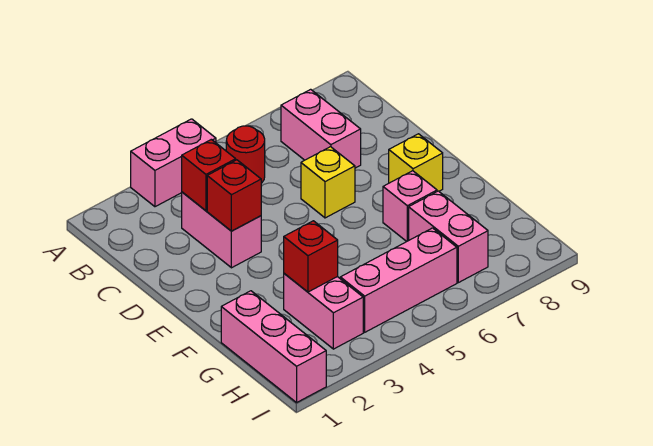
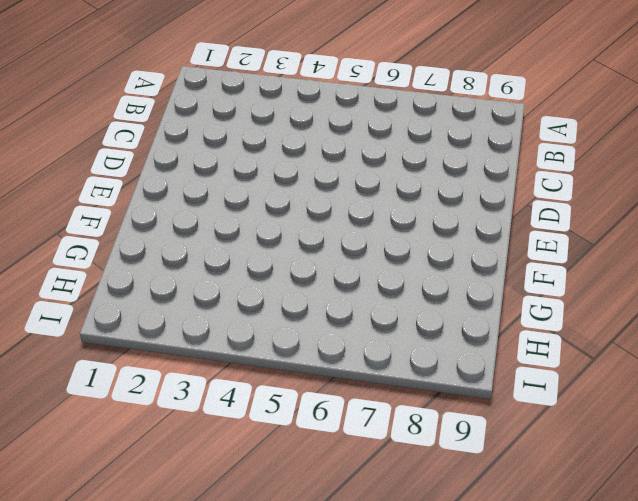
none -> pink brick A3:A4 level 1
none -> red round brick B5 level 1
none -> pink brick B7:C7 level 1

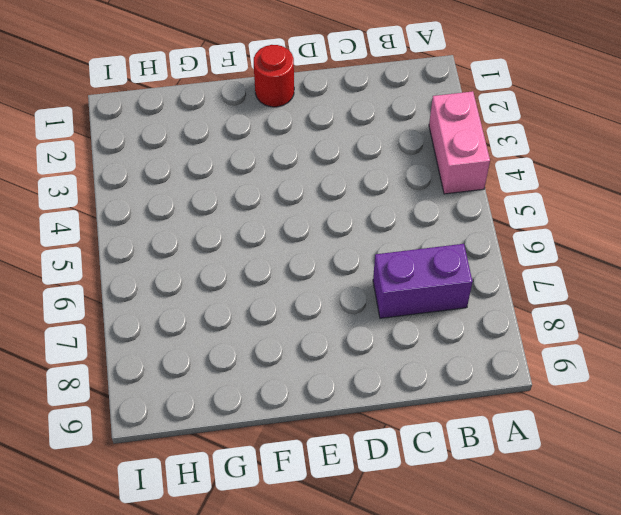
purple brick B7:C7 level 1 -> pink brick B7:C7 level 1
red round brick E1 level 1 -> red round brick B5 level 1
none -> pink brick C3:D3 level 1
none -> yellow brick D6 level 1
none -> yellow brick E8 level 1

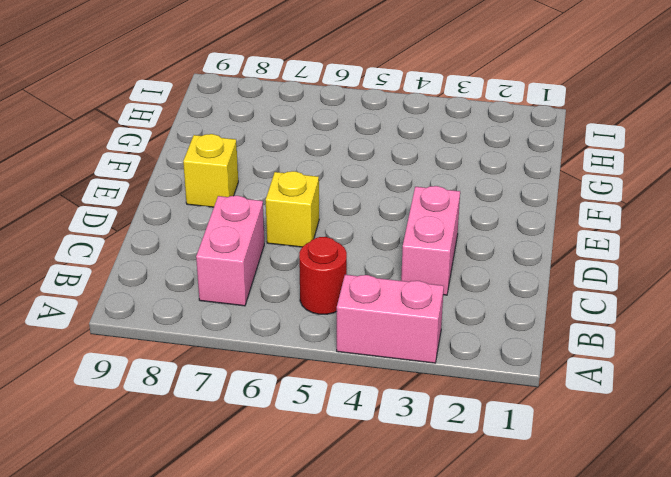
none -> pink brick F7 level 1
none -> pink brick G1:I1 level 1
none -> pink brick G3:H3 level 1

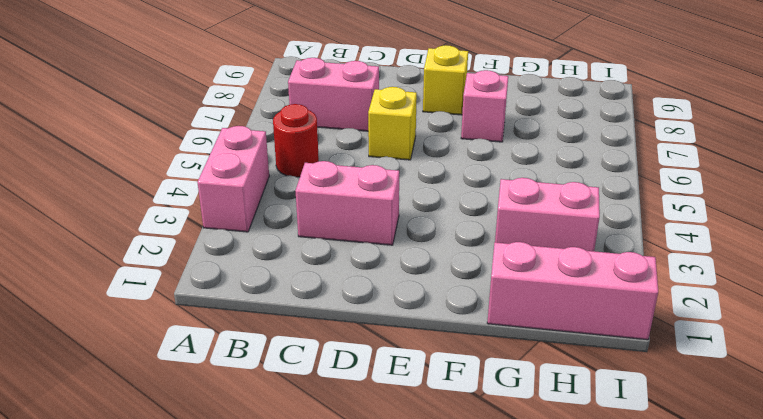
none -> pink brick G7:H7 level 1
none -> pink brick H4:H6 level 1
none -> red brick C3 level 2

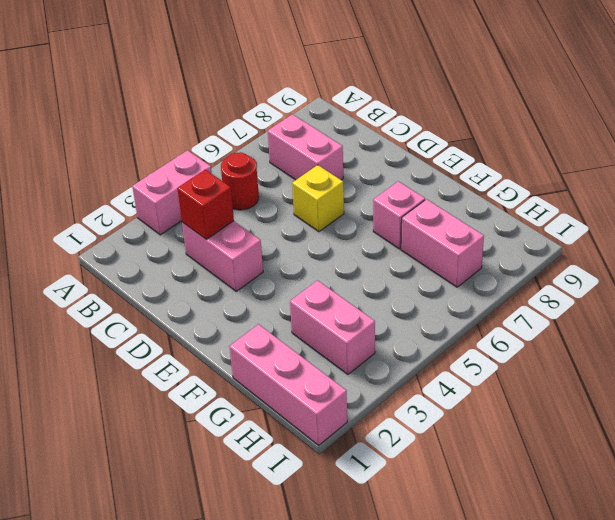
none -> yellow brick E8 level 1
none -> pink brick H4:H6 level 1
none -> red brick D3 level 2

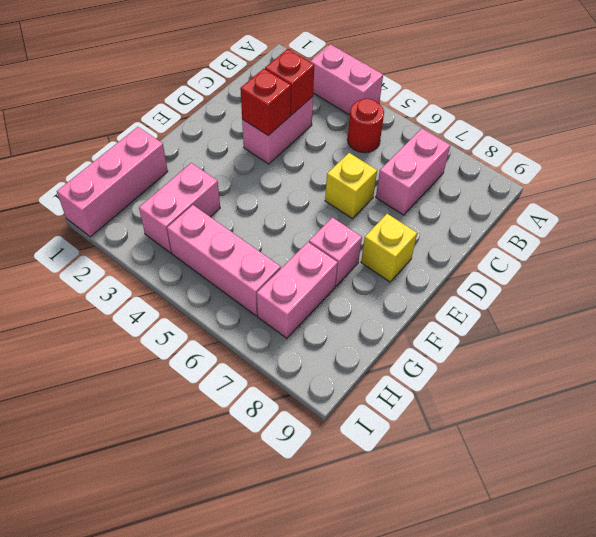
none -> red brick G3 level 2

